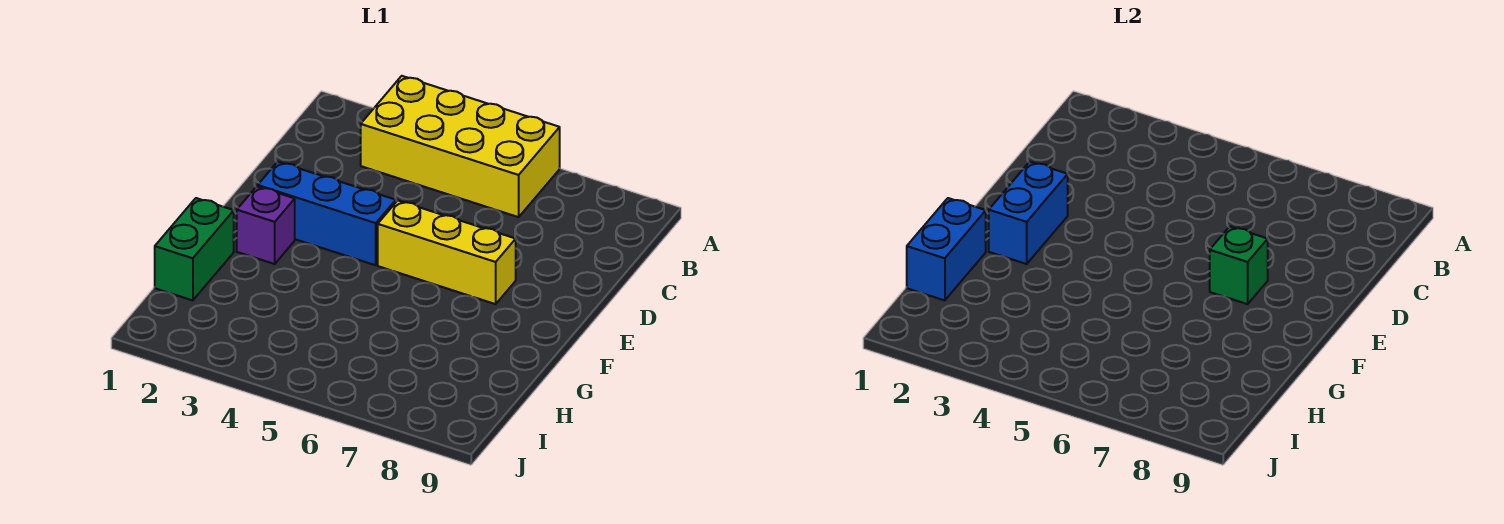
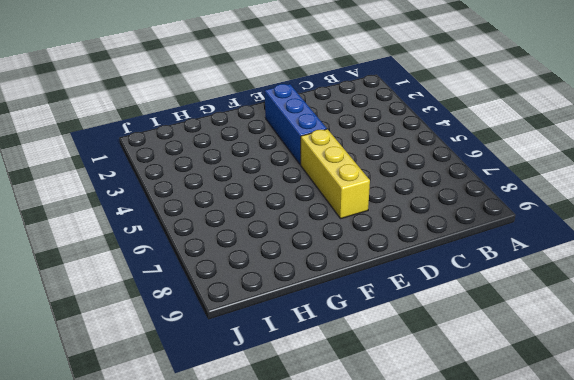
none -> yellow brick A3:B6 level 1
none -> purple brick F2 level 1

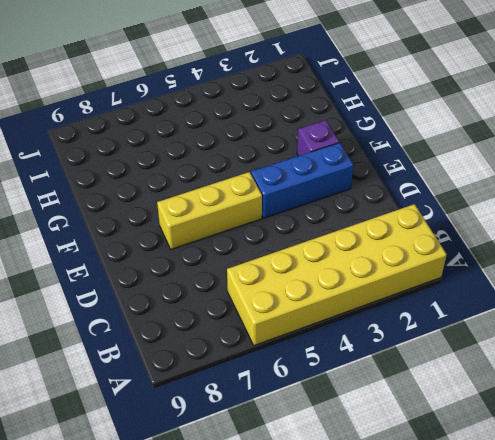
yellow brick A1:B6 level 1 -> yellow brick A3:B6 level 1
none -> green brick G1:H1 level 1
none -> blue brick E2:F2 level 2

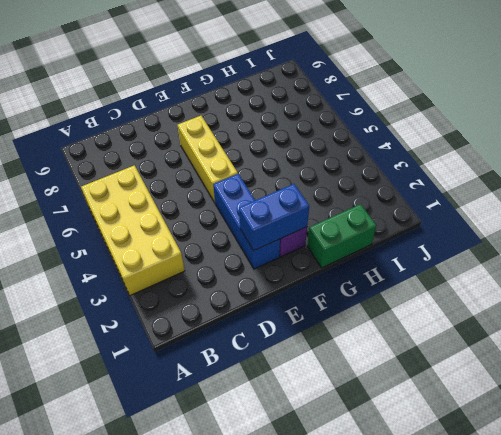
none -> green brick E7 level 2
none -> blue brick G1:H1 level 2

